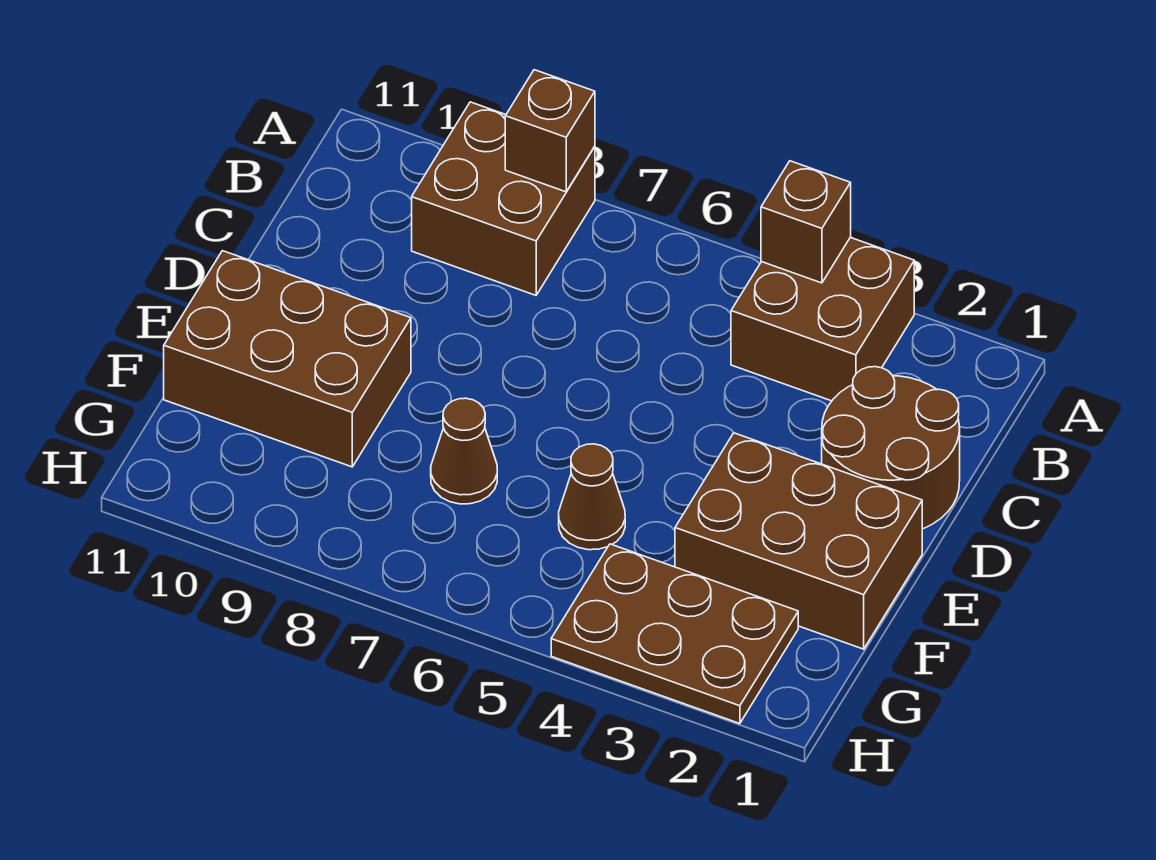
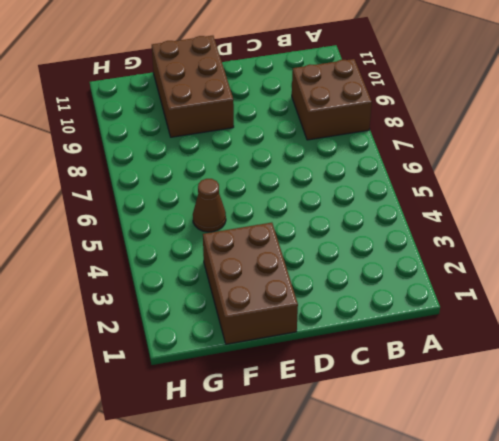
none -> brown brick A3:B4 level 1
none -> brown round brick C1:D2 level 1

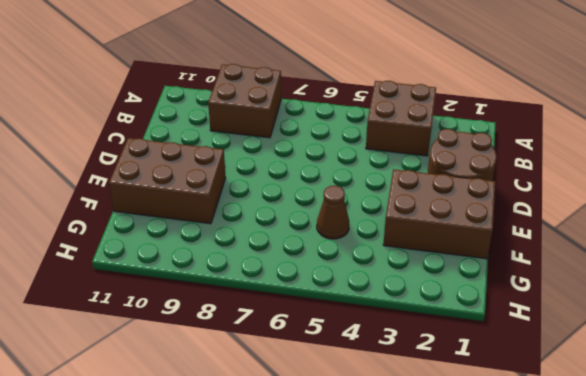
none -> brown cone F7 level 1
none -> brown plate G2:H4 level 1

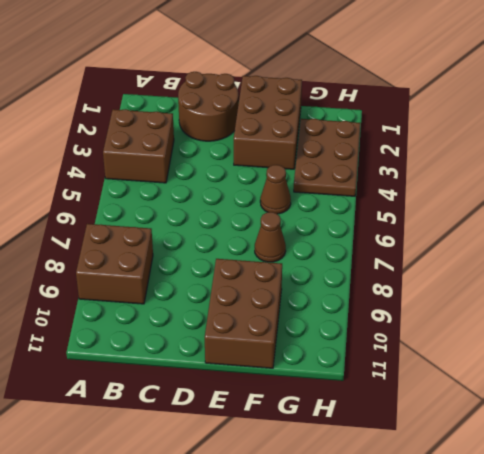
none -> brown brick A4 level 2
none -> brown brick A8 level 2

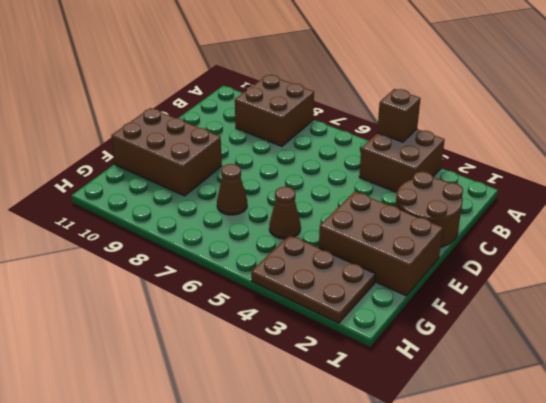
none -> brown brick A8 level 2

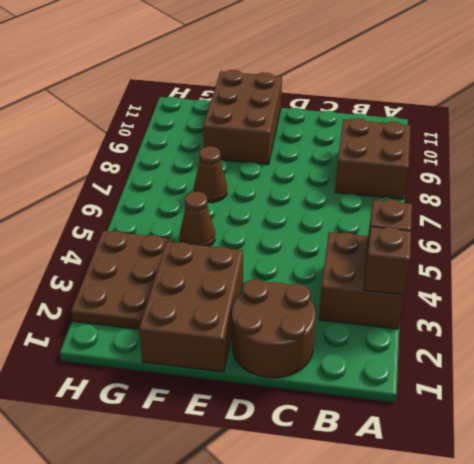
brown brick A3 level 2 -> brown brick A8 level 2

